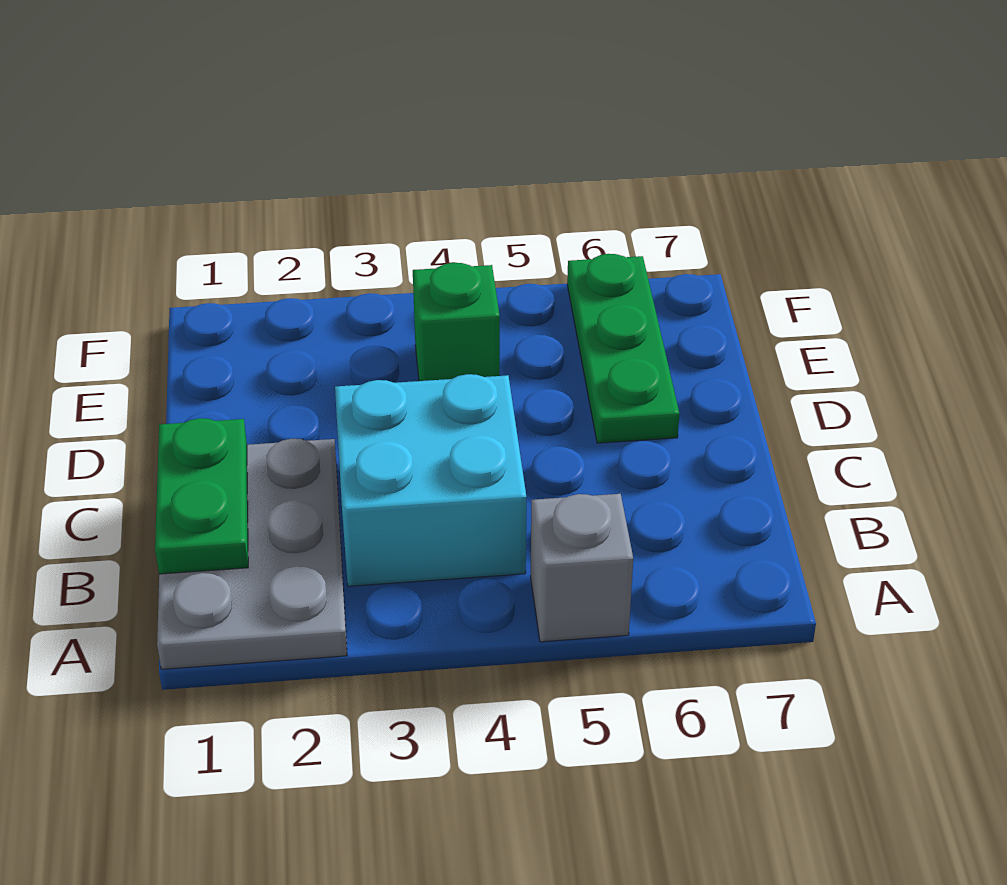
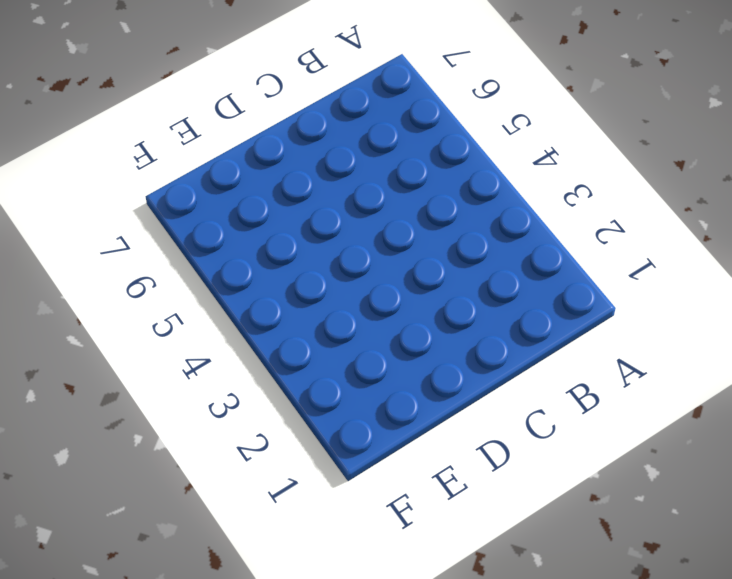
none -> grey plate A1:C2 level 1
none -> grey brick A5 level 1

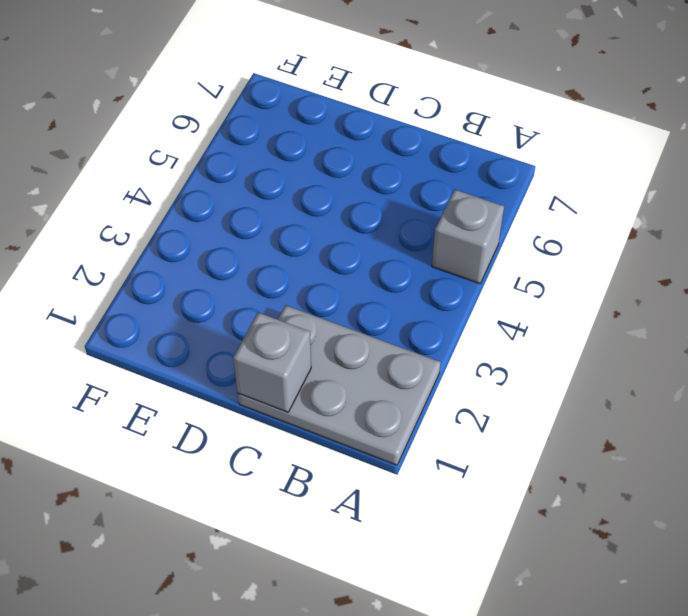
grey brick C1 level 2 -> green plate B1:C1 level 2
none -> cyan brick B3:C4 level 1
none -> green plate D6:F6 level 1

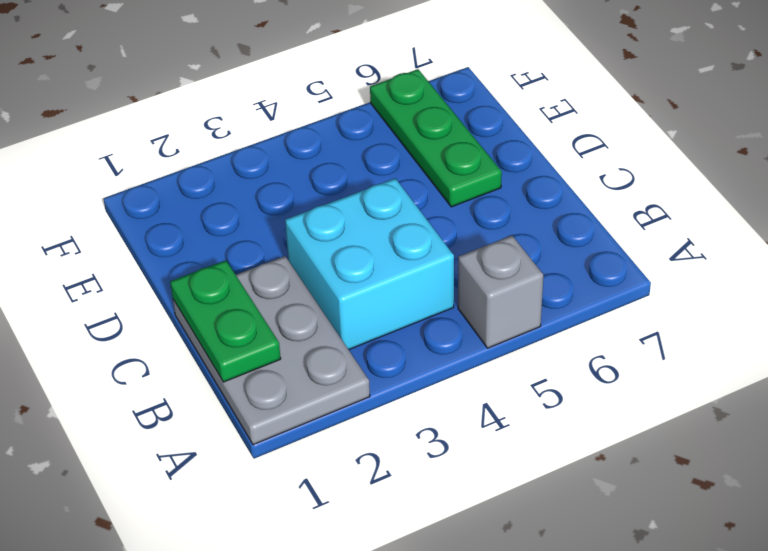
none -> green brick E4 level 1

